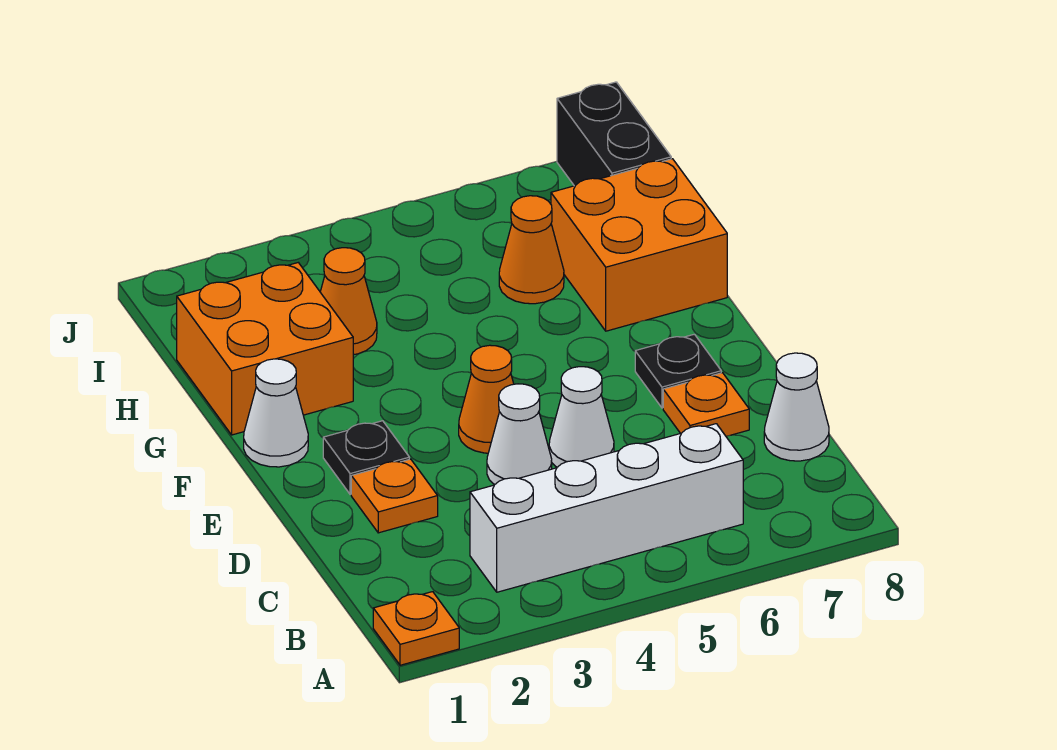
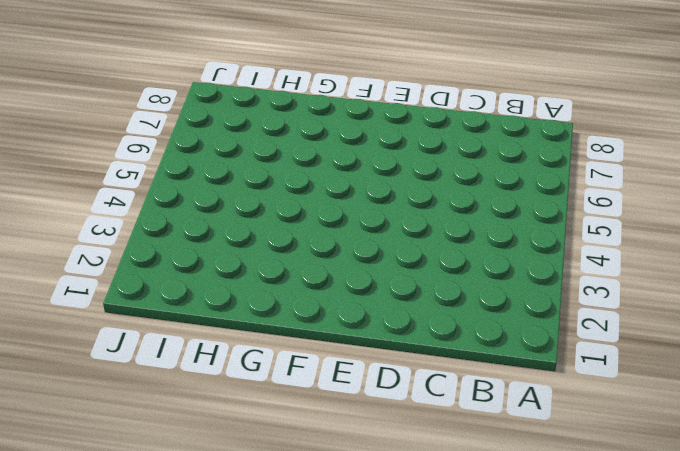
none -> orange plate A1 level 1
none -> white brick B3:B6 level 1
none -> white cone C8 level 1

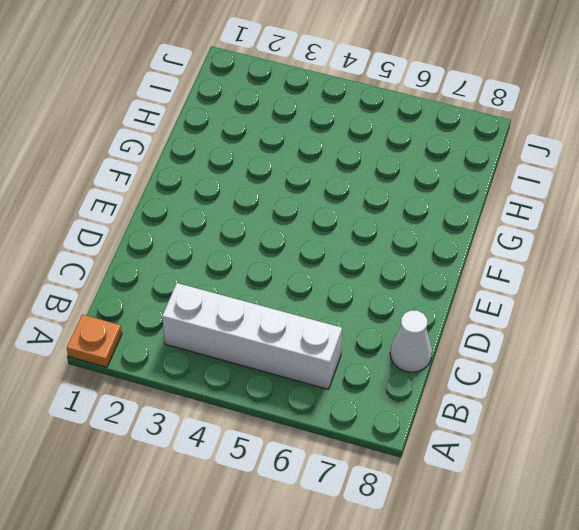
none -> orange plate D2 level 1
none -> white cone D4 level 1
none -> white cone D5 level 1

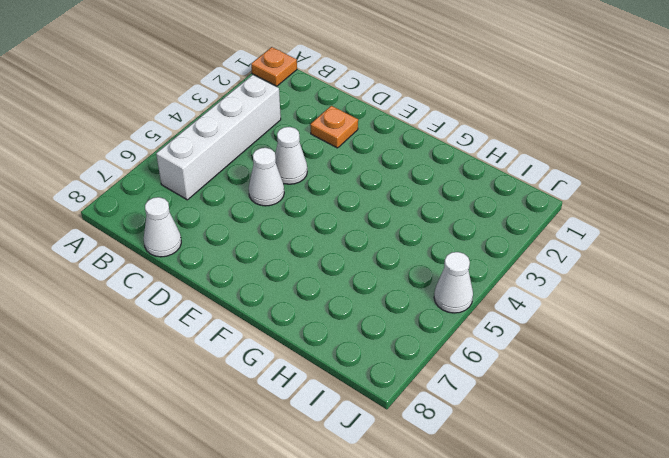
white cone J5 level 1 -> white cone F1 level 1
none -> orange plate D7 level 1
none -> black plate E2 level 1
none -> orange cone E4 level 1

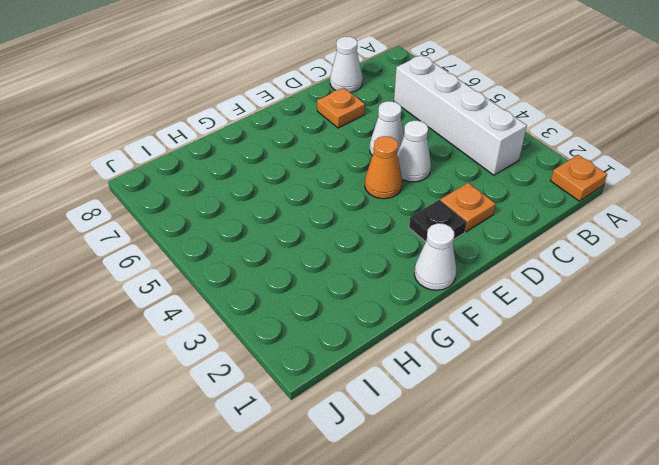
none -> black plate E7 level 1
none -> orange brick G1:H2 level 1
none -> orange brick G7:H8 level 1

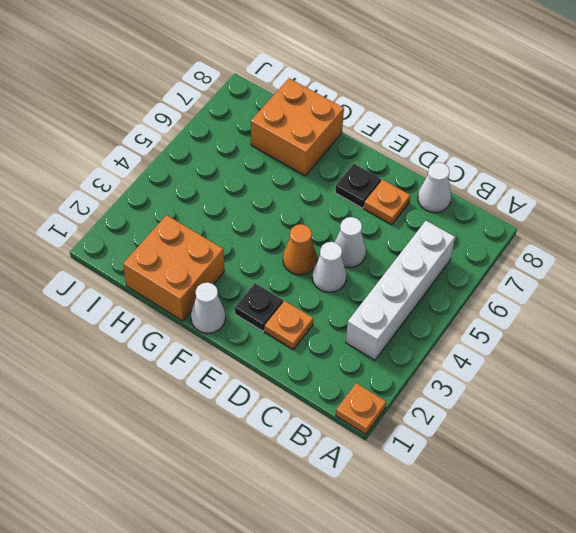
none -> orange cone H3 level 1
none -> orange cone H6 level 1
none -> black brick I8:J8 level 1

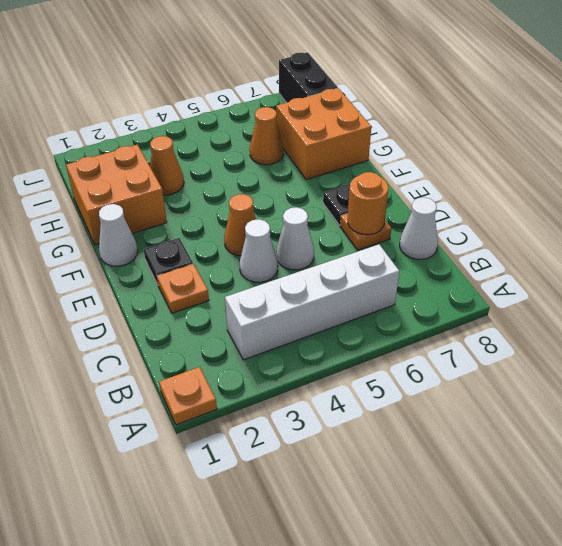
orange round brick D7 level 2 -> none

